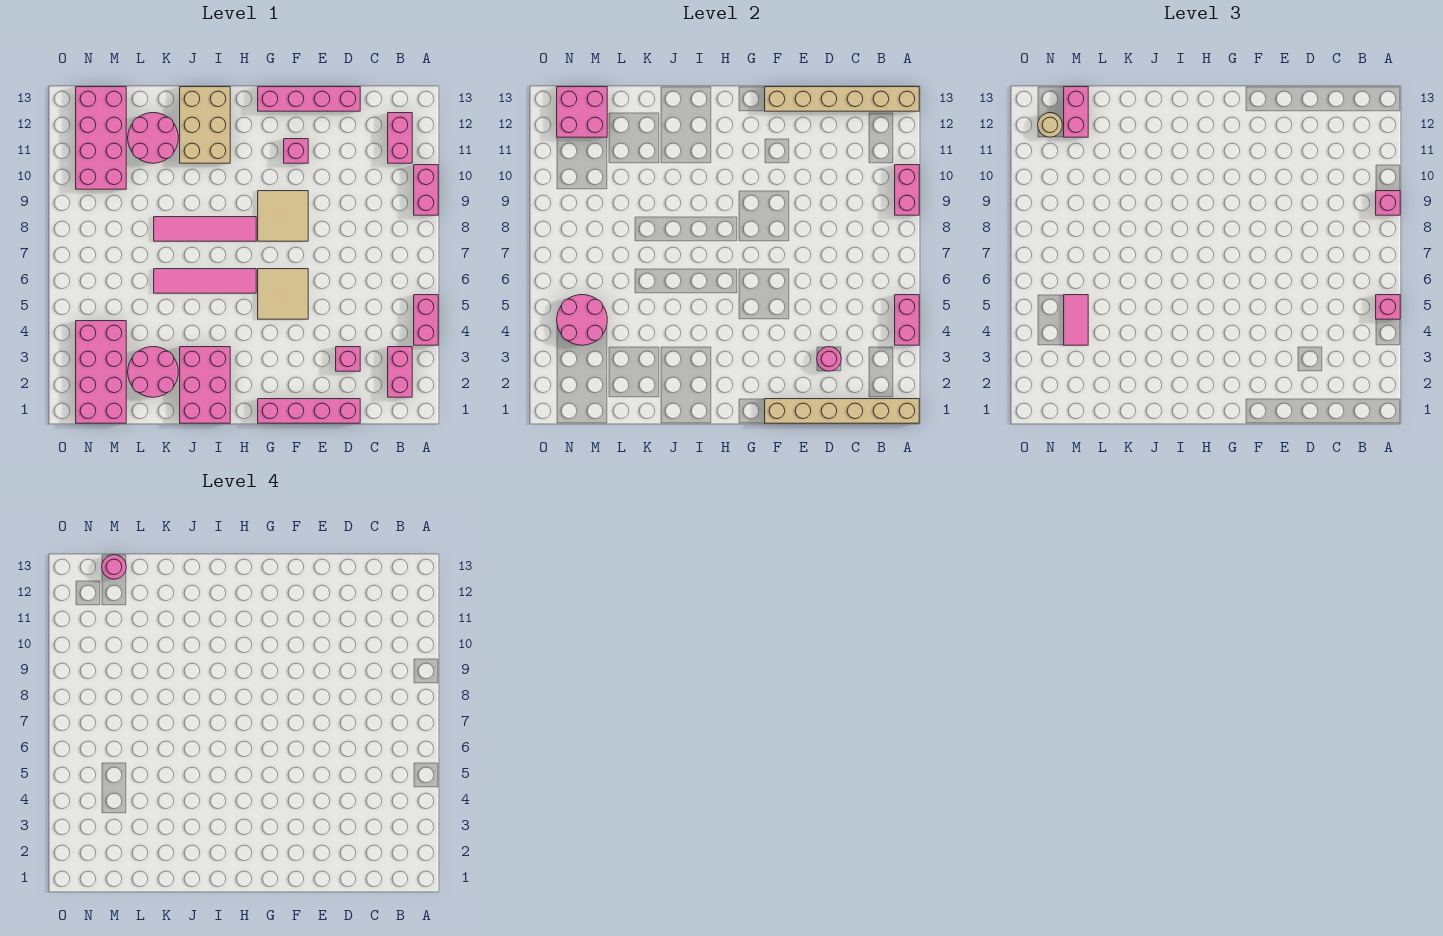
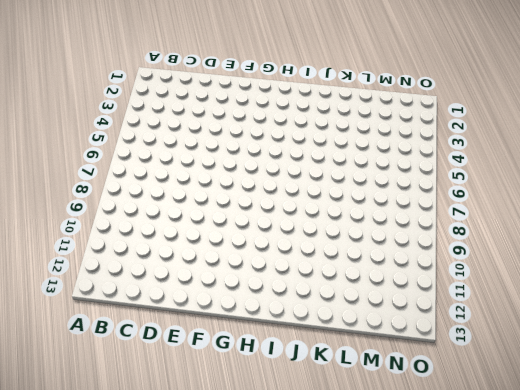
none -> pink brick A4:A5 level 1
none -> pink brick A9:A10 level 1
none -> pink brick B2:B3 level 1
none -> pink brick B11:B12 level 1

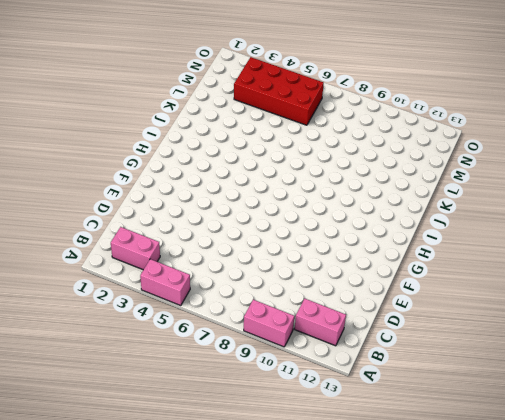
red brick M3:N6 level 1 -> pink brick M1:N4 level 1
none -> pink brick D1:G1 level 1
none -> pink brick D3 level 1
none -> pink brick D13:G13 level 1
none -> tan tile F5:G6 level 1

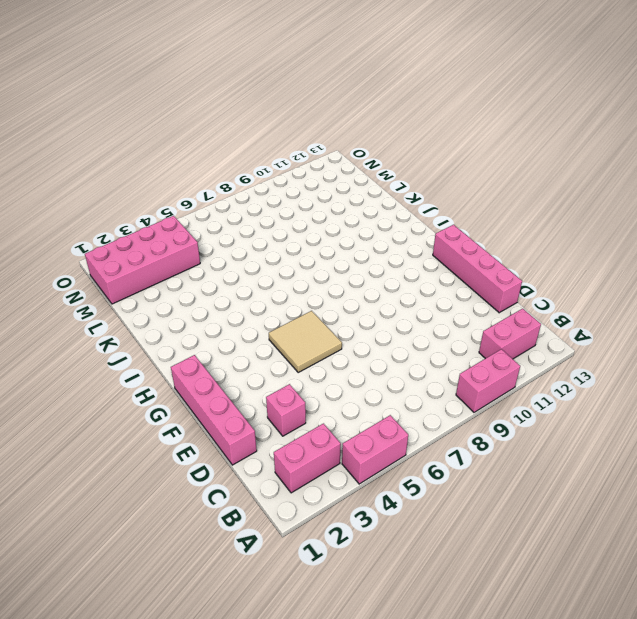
none -> tan tile F8:G9 level 1
none -> pink brick F11 level 1
none -> pink tile H6:K6 level 1
none -> pink tile H8:K8 level 1

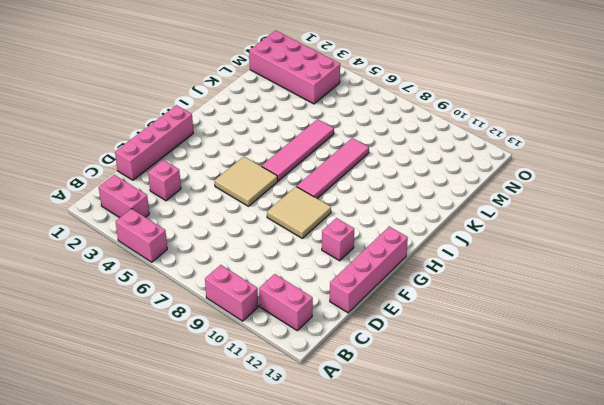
none -> pink brick I1:J3 level 1
none -> tan brick I11:J13 level 1
none -> pink round brick K2:L3 level 1
none -> pink round brick K11:L12 level 1

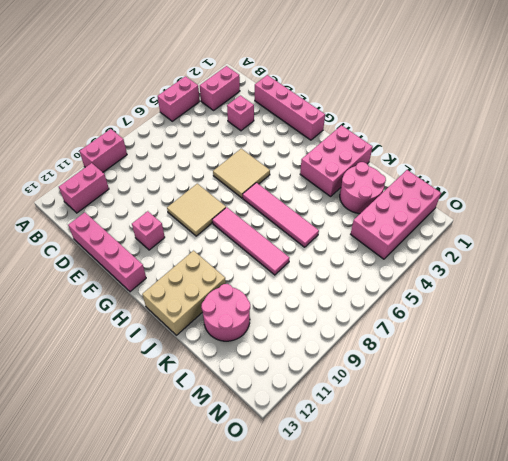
none -> pink brick M10:N13 level 1
none -> tan brick A1:F1 level 2
none -> pink brick A4:A5 level 2
none -> pink brick A9:A10 level 2

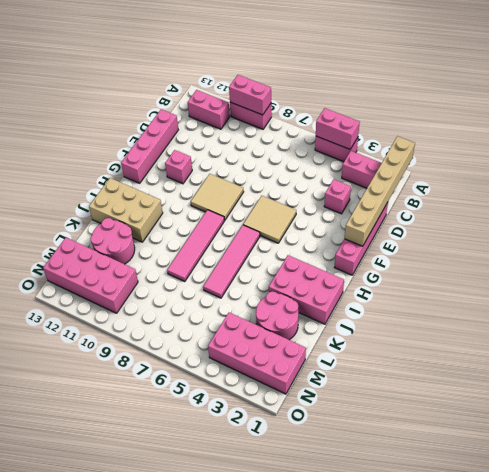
none -> tan brick A13:F13 level 2
none -> pink round brick D3 level 2
none -> pink round brick M4:N5 level 2
none -> pink brick M12:N13 level 2

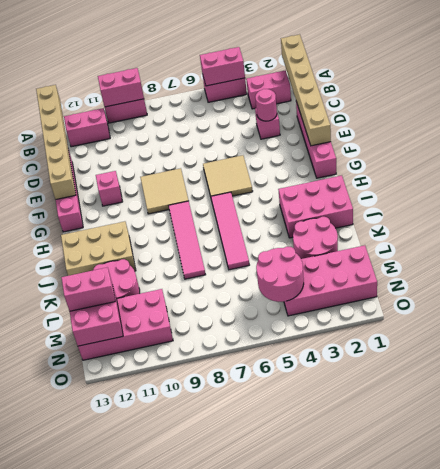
none -> pink brick A5 level 3
none -> pink brick A9 level 3
none -> pink tile M4:M5 level 3
none -> tan round brick N12 level 3

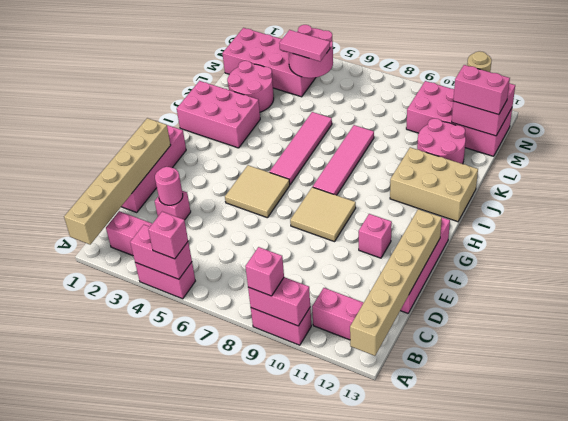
none -> pink round brick M13 level 4

